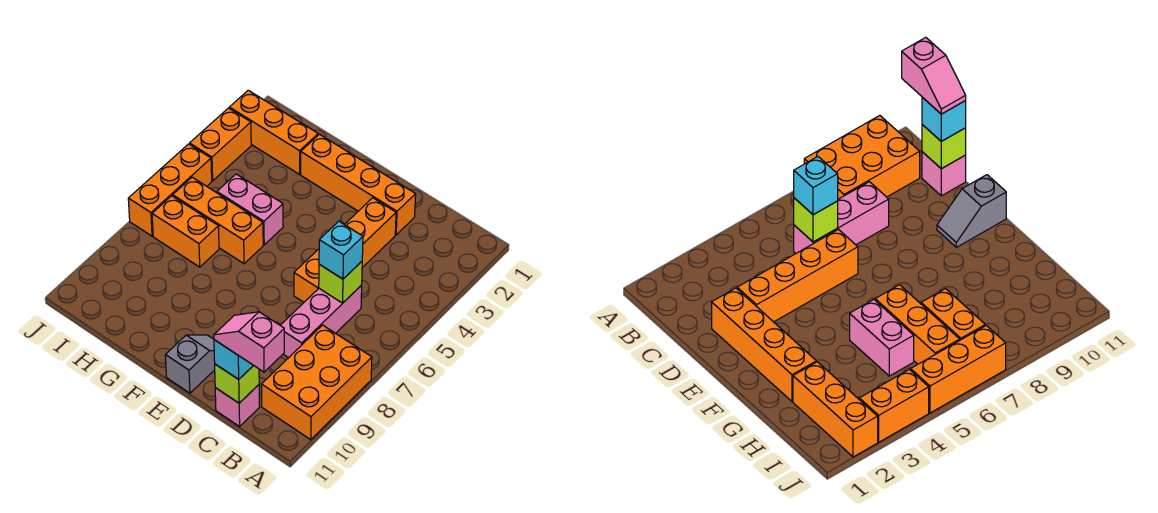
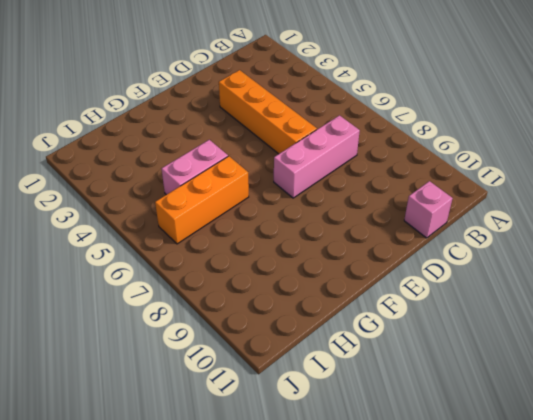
pink brick C7:E7 level 1 -> pink brick C6:C8 level 1
none -> orange brick A8:B10 level 1
none -> orange brick D2:G2 level 1
none -> grey slope E10:E11 level 1 top 11

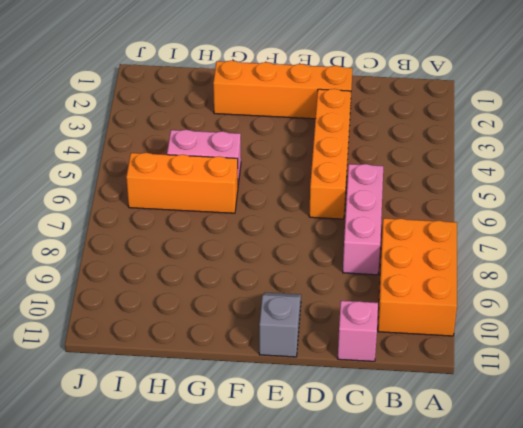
none -> orange brick H2:J2 level 1
none -> orange brick H7:I7 level 1
none -> orange brick J3:J4 level 1

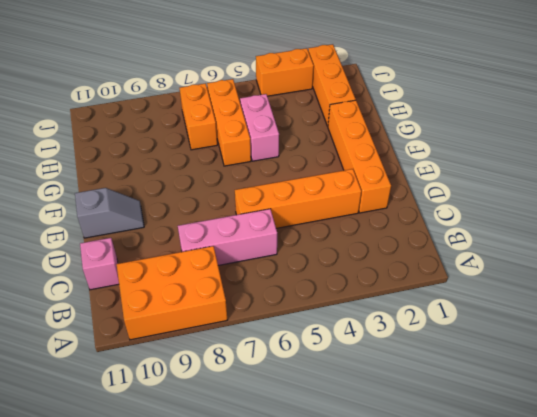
none -> orange brick J5:J7 level 1
none -> lime brick C6 level 2
none -> lime brick C11 level 2

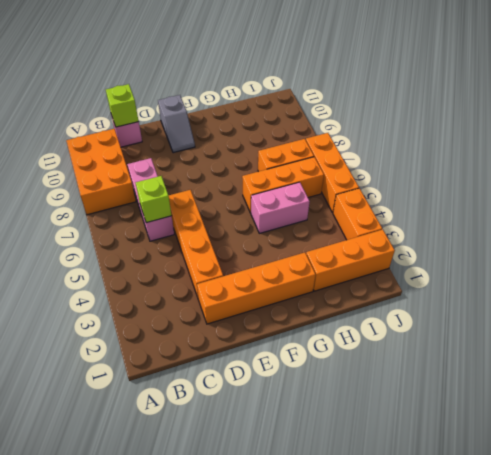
none -> cyan brick C6 level 3
none -> cyan brick C11 level 3
none -> pink slope B11:C11 level 4 top B

